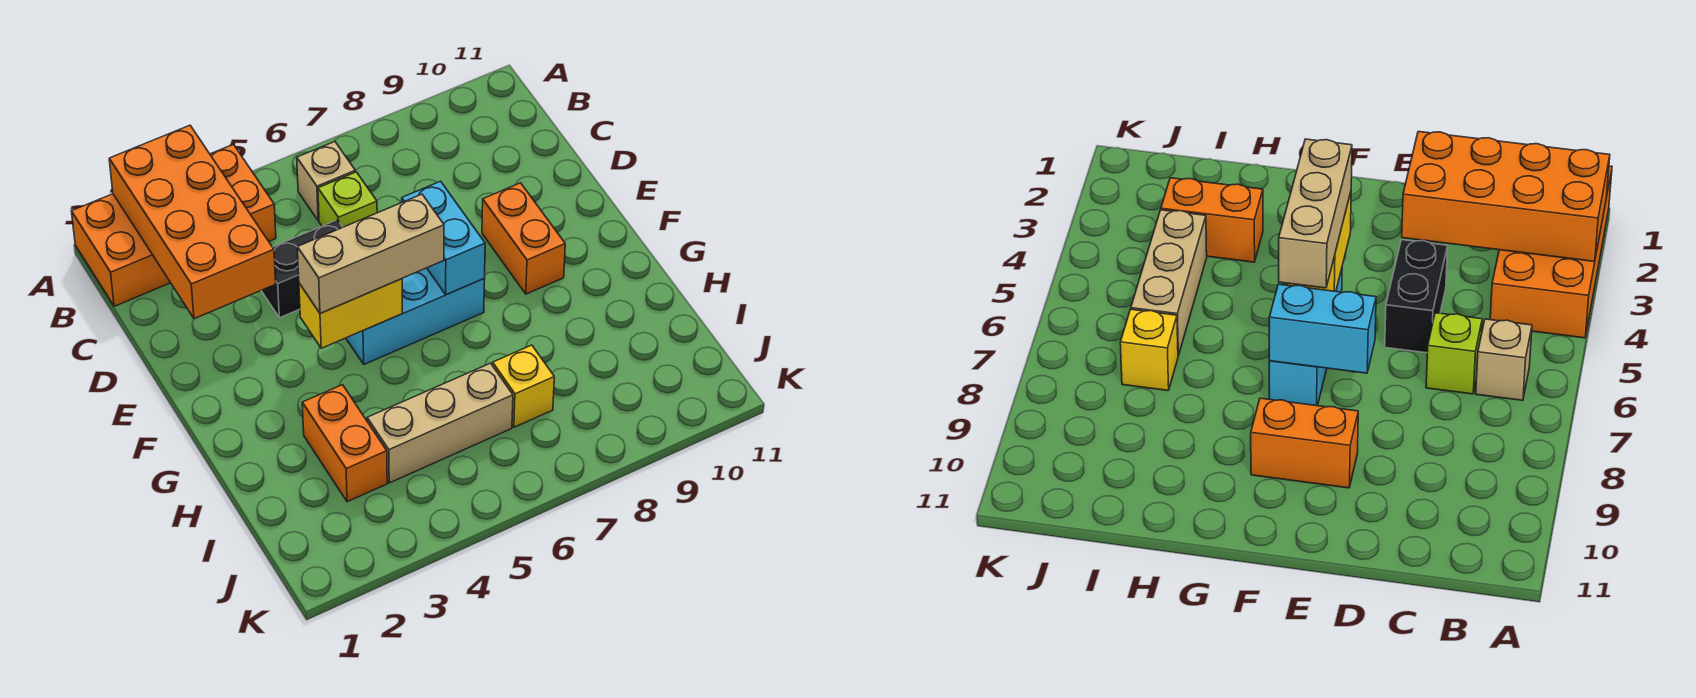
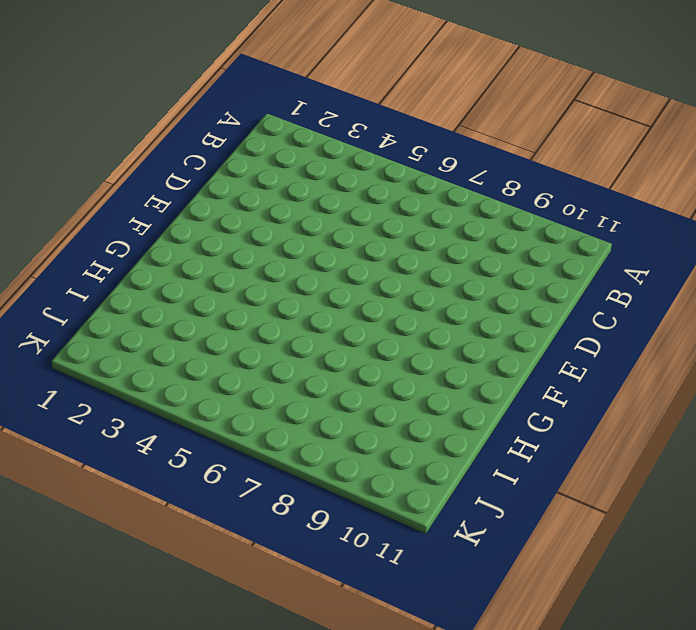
none -> orange brick A1:B4 level 1
none -> tan brick B6 level 1
none -> lime brick C6 level 1

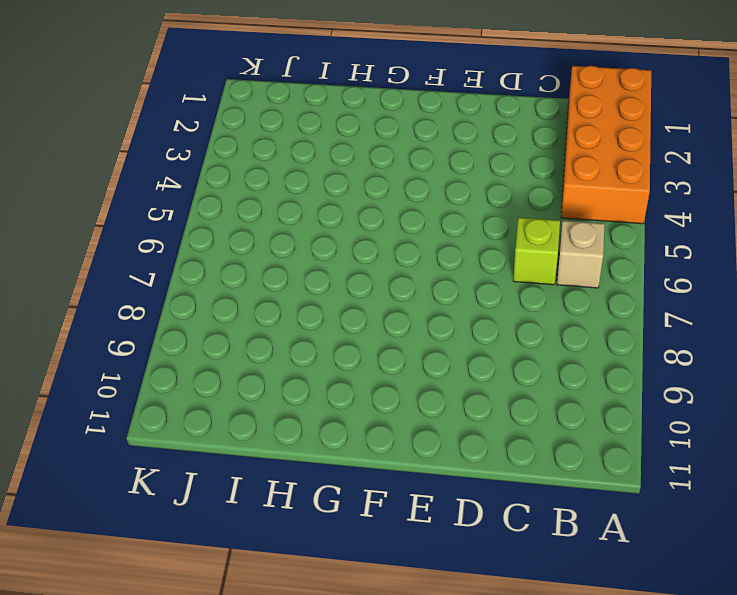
none -> black brick D4:D5 level 1
none -> orange brick E9:F9 level 1
none -> cyan brick F5:F7 level 1

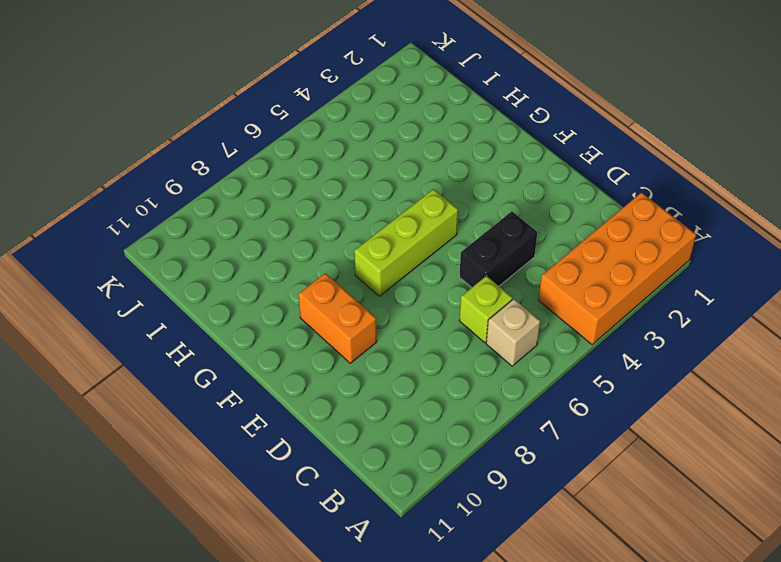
lime brick F5:F7 level 1 -> cyan brick F5:F7 level 1
none -> orange brick H3:I3 level 1
none -> tan brick I4:I6 level 1
none -> yellow brick I7 level 1

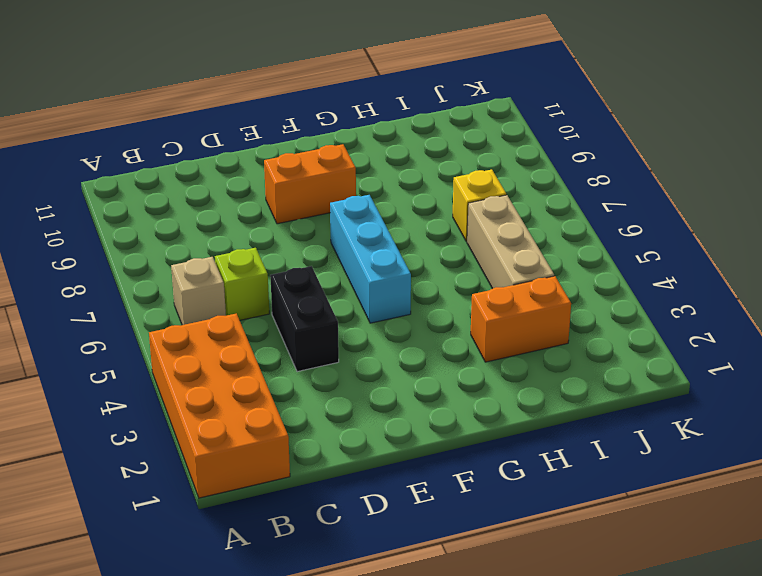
none -> orange brick A2:D3 level 2
none -> cyan brick E7:F7 level 2
none -> yellow brick F4:F5 level 2

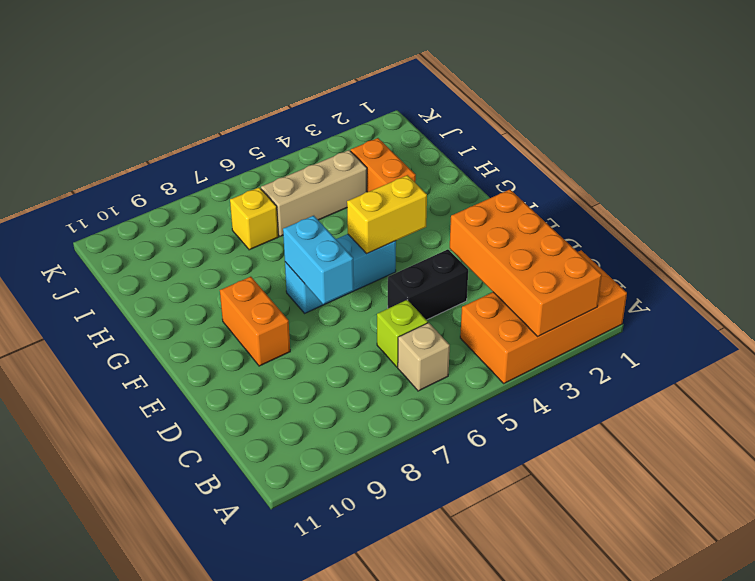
none -> tan brick F4:F6 level 3

